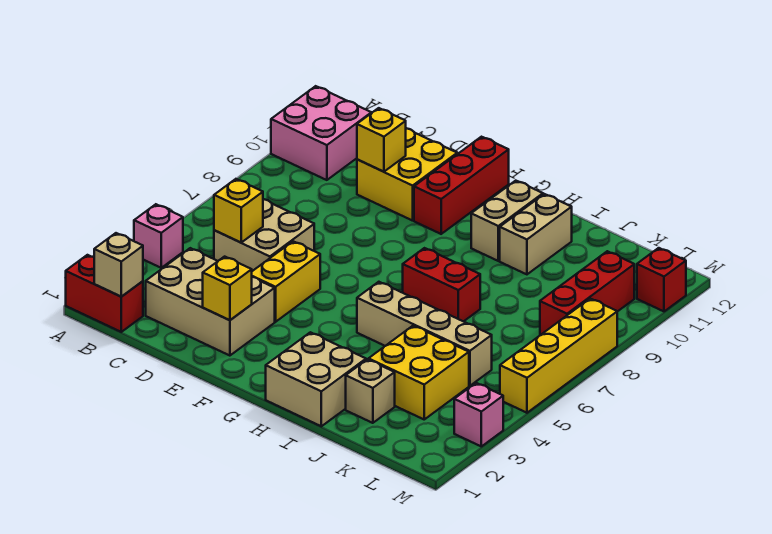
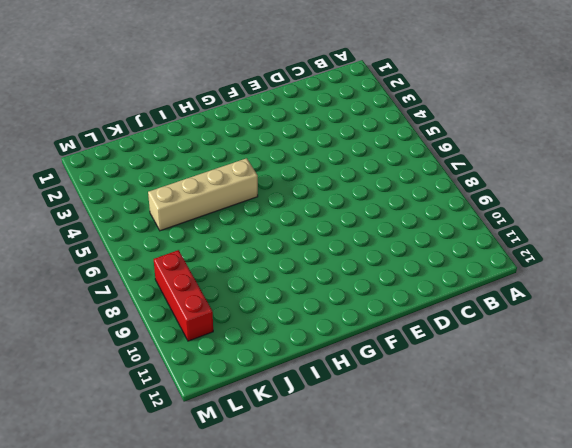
none -> red brick A1:B1 level 1
none -> pink brick A4 level 1
none -> pink brick A10:B11 level 1

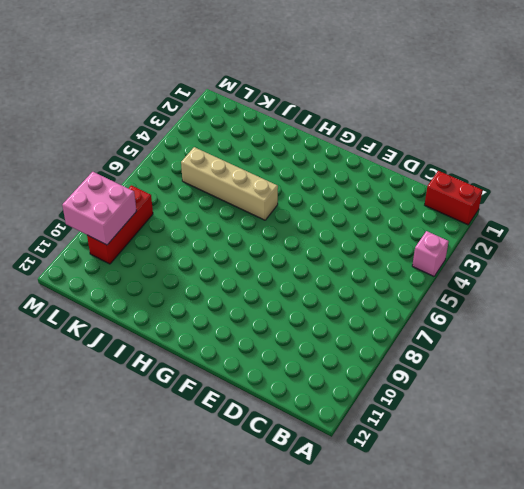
pink brick L9:M10 level 2 -> pink brick A10:B11 level 1
none -> tan brick C2:E3 level 1
none -> tan brick C5:D6 level 1
none -> yellow brick D10:E11 level 1

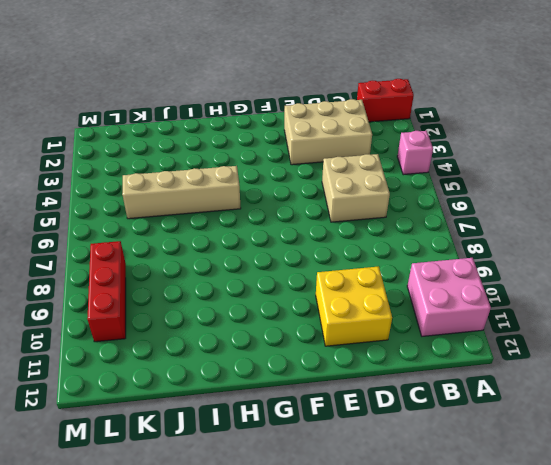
none -> yellow brick E4:E5 level 1
none -> red brick F10:F12 level 1
none -> tan brick H1:I2 level 1

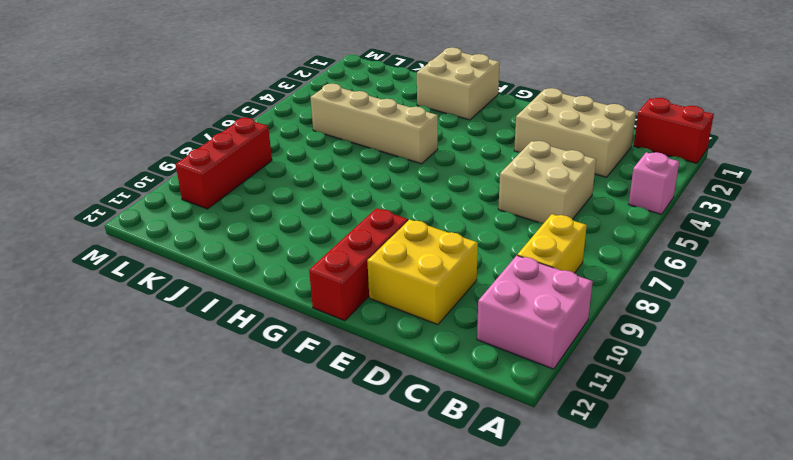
yellow brick B8:B9 level 1 -> yellow brick E4:E5 level 1
none -> red brick H7:I7 level 1
none -> tan brick H10:H11 level 1
none -> tan brick I10:I11 level 1

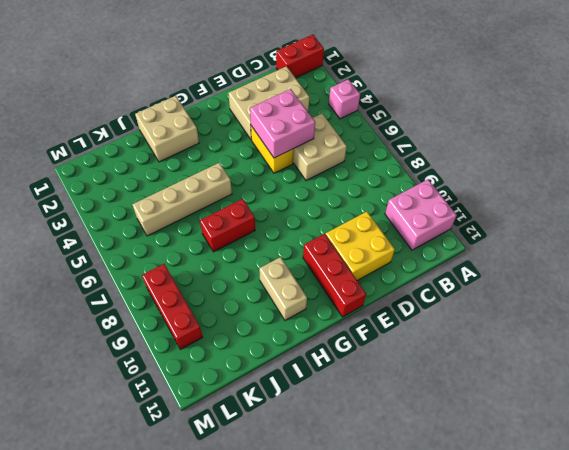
pink brick D4:E5 level 2 -> none
none -> tan brick I10:I11 level 1
none -> tan brick J2 level 1
none -> yellow brick J3:K4 level 1

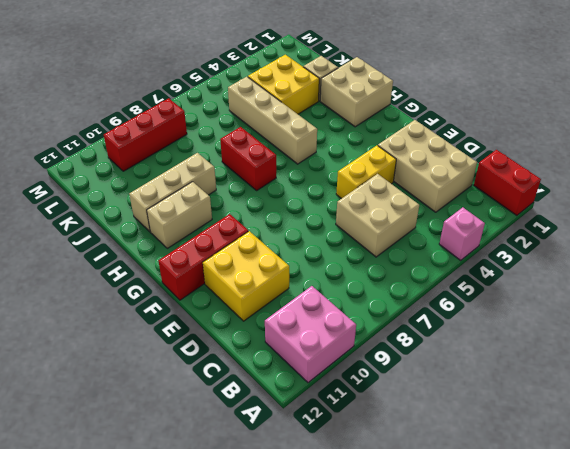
tan brick I9:I11 level 1 -> tan brick I10:I11 level 1
none -> pink brick M3 level 1
none -> yellow brick M5:M8 level 1
none -> red brick M11 level 1

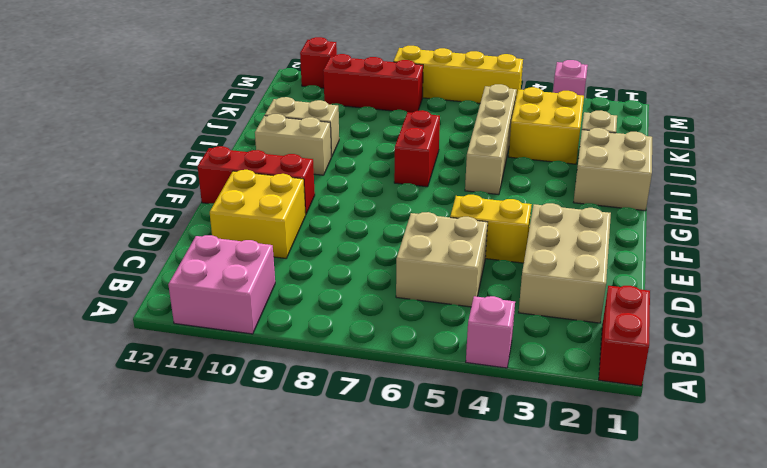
none -> tan brick B1 level 2
none -> yellow brick C5 level 2
none -> yellow brick D10 level 2

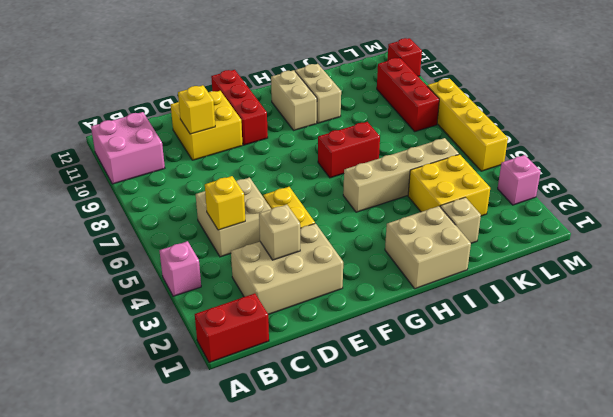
tan brick D3 level 2 -> tan brick B1 level 2
none -> yellow brick E2 level 2

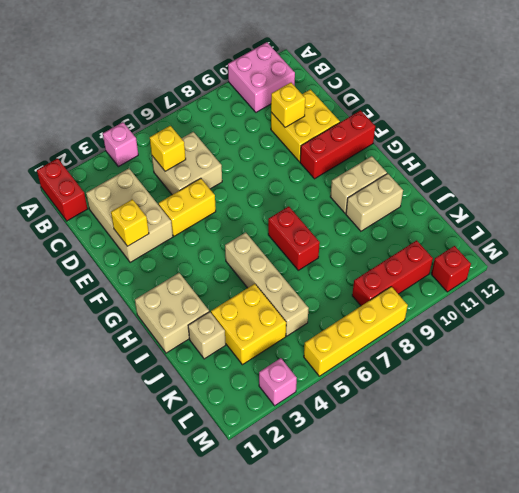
none -> tan brick B1 level 2

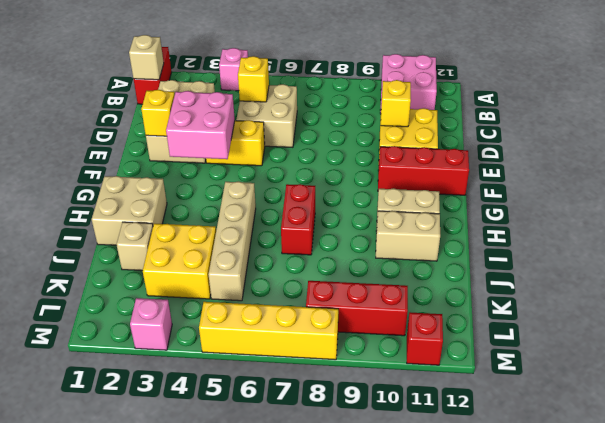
pink brick E3:F4 level 2 -> none

